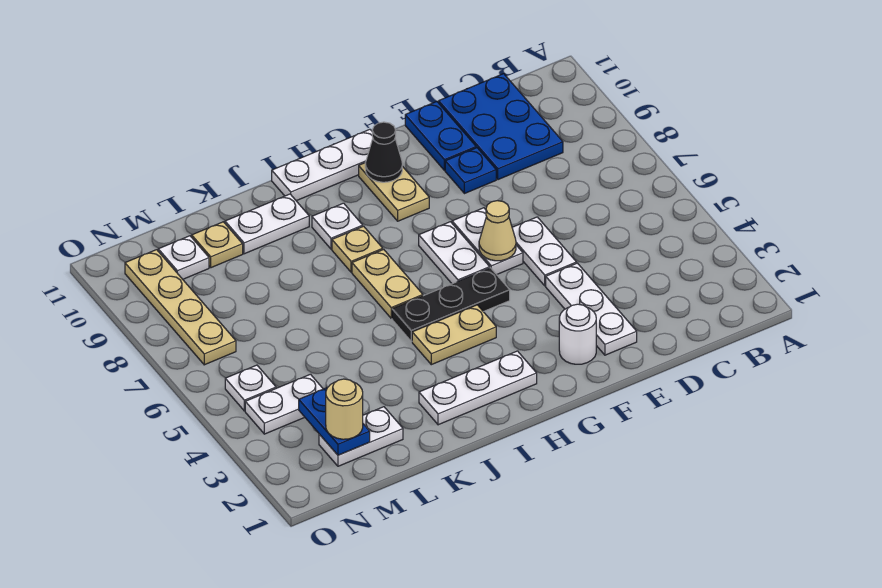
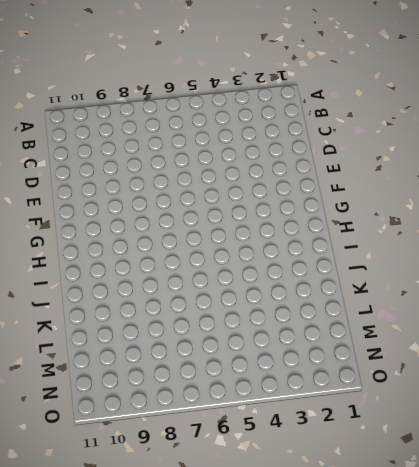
none -> blue plate C9:D11 level 1
none -> white plate E2:E4 level 1
none -> white plate E5:E6 level 1

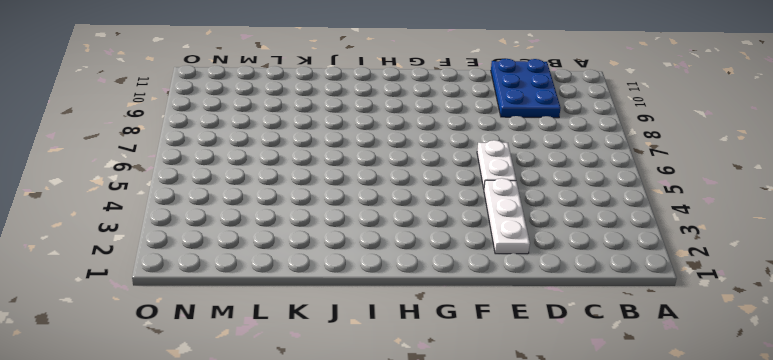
none -> blue plate E9 level 1
none -> blue plate E10:E11 level 1
none -> white round brick F2 level 1

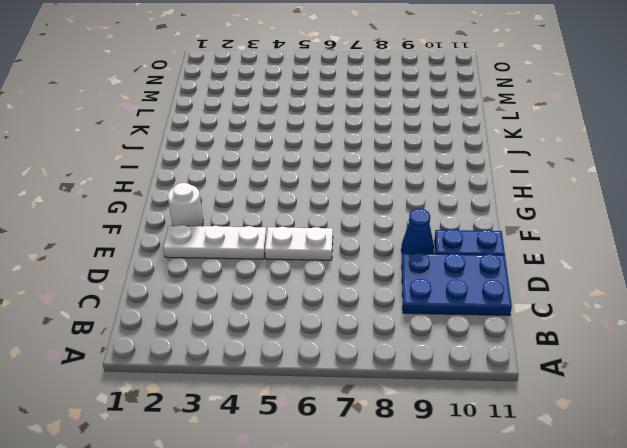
blue cone E9 level 1 -> blue plate E9 level 1
none -> white plate F6:F7 level 1
none -> black plate G5:I5 level 1
none -> white plate G6:G7 level 1

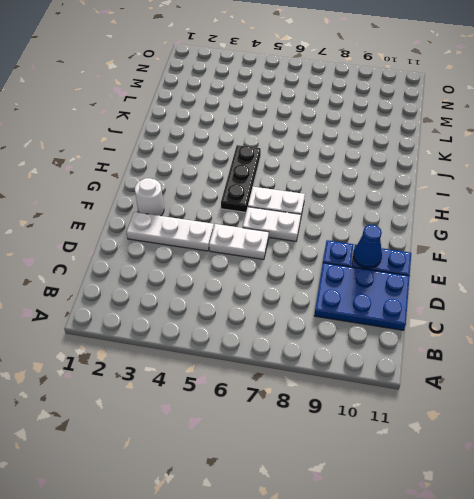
blue cone E10 level 2 -> none
none -> tan plate G9:G10 level 1
none -> white plate G11:I11 level 1
none -> white plate H2:J2 level 1

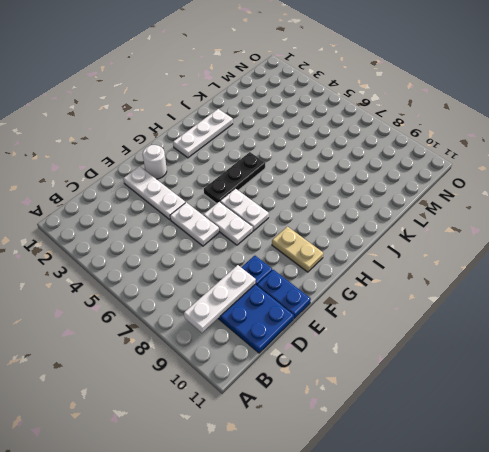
white plate B9:D9 level 2 -> white plate G11:I11 level 1
none -> tan plate H4:I4 level 1
none -> tan plate I6:I7 level 1
none -> tan plate I8 level 1

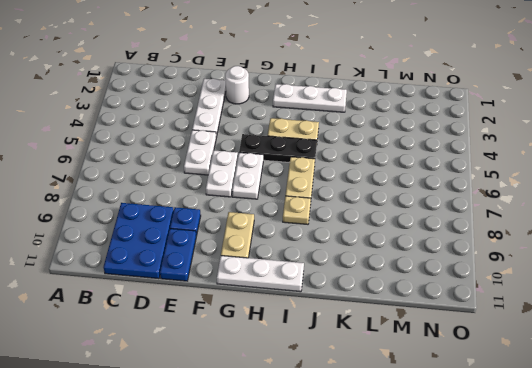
none -> white plate I9 level 1
none -> white plate J10:K10 level 1
none -> white plate L2:M2 level 1

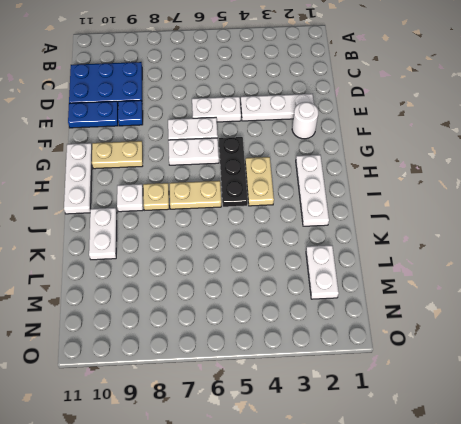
none -> tan plate L10 level 1
none -> white plate M4:N4 level 1
none -> white plate M10 level 1

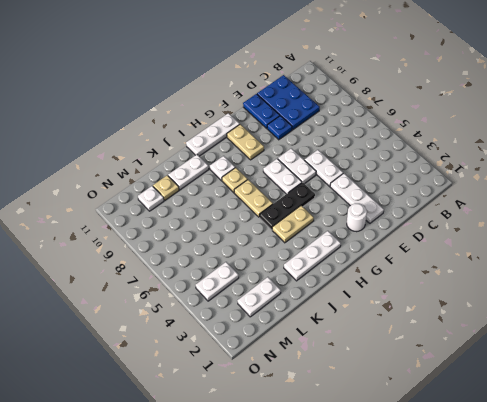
none -> white plate N5 level 1
none -> tan plate N7:N10 level 1
none -> tan cone F6 level 2

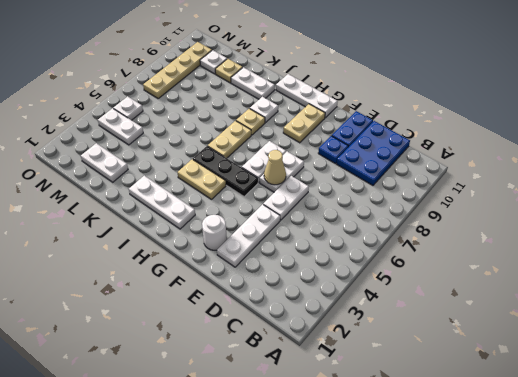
none -> black cone G10 level 2
none -> blue plate M2:M3 level 2
none -> tan round brick M2 level 3

